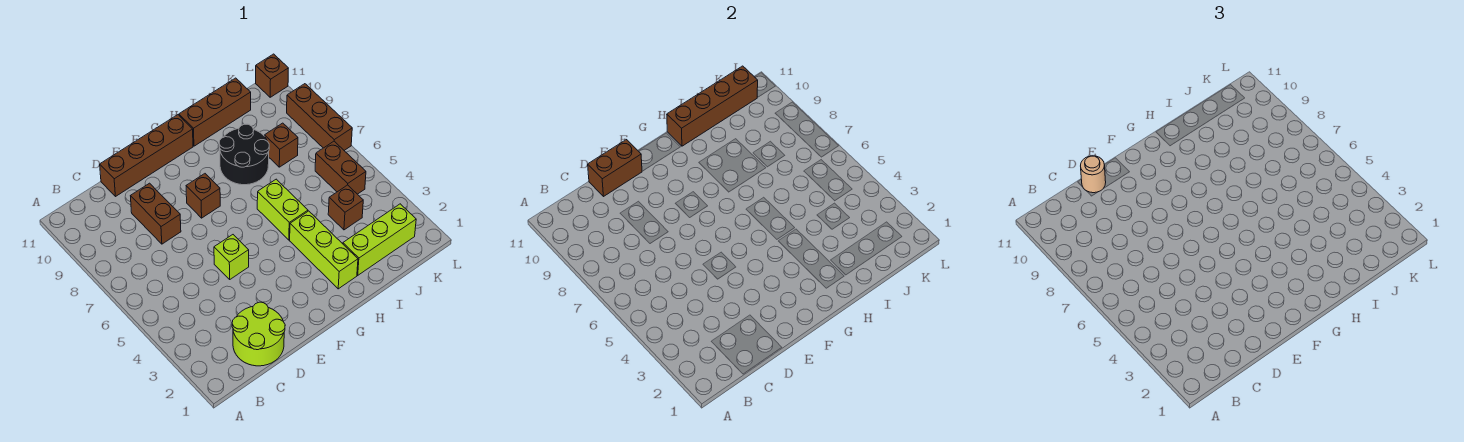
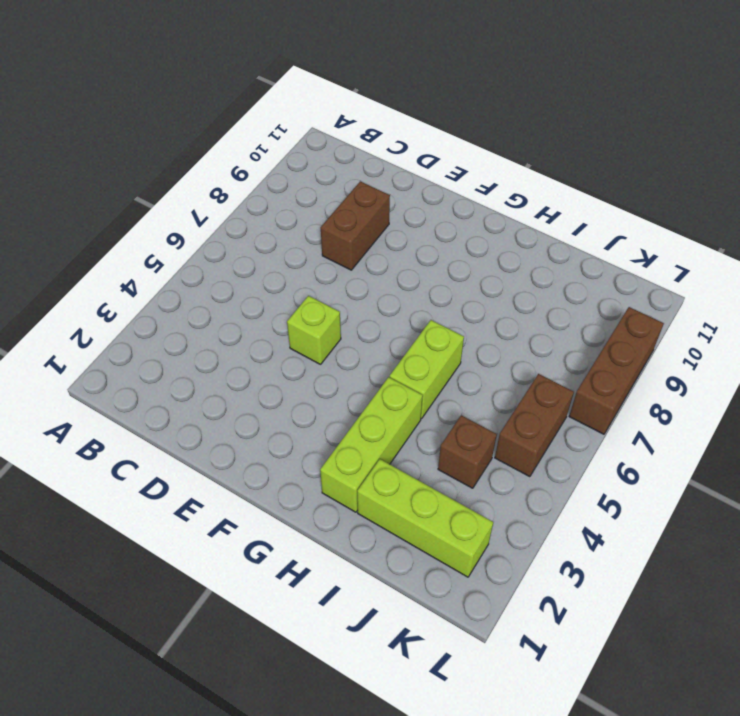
none -> lime round brick C1:D2 level 1
none -> brown brick D11:G11 level 1
none -> brown brick F8 level 1

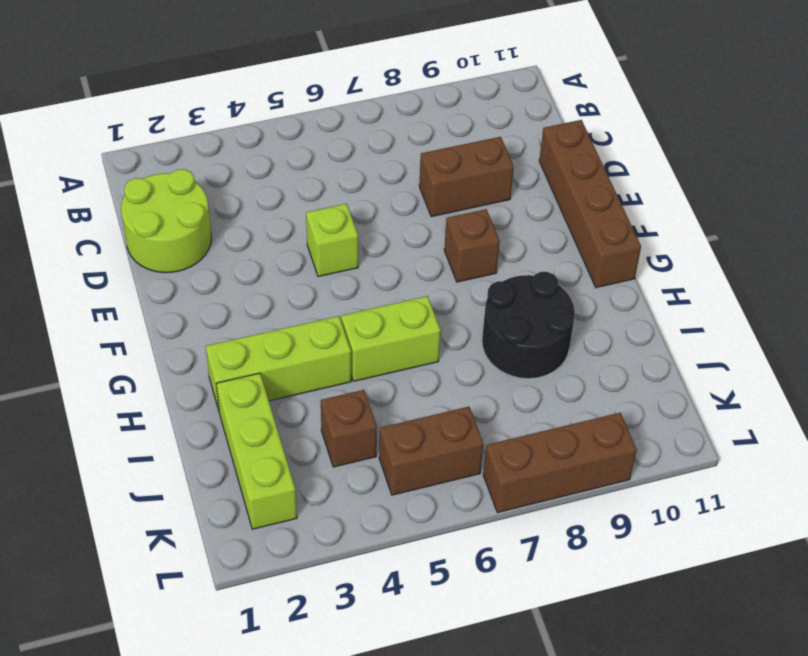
none -> brown brick H11:J11 level 1
none -> brown brick J8 level 1
none -> brown brick L11 level 1

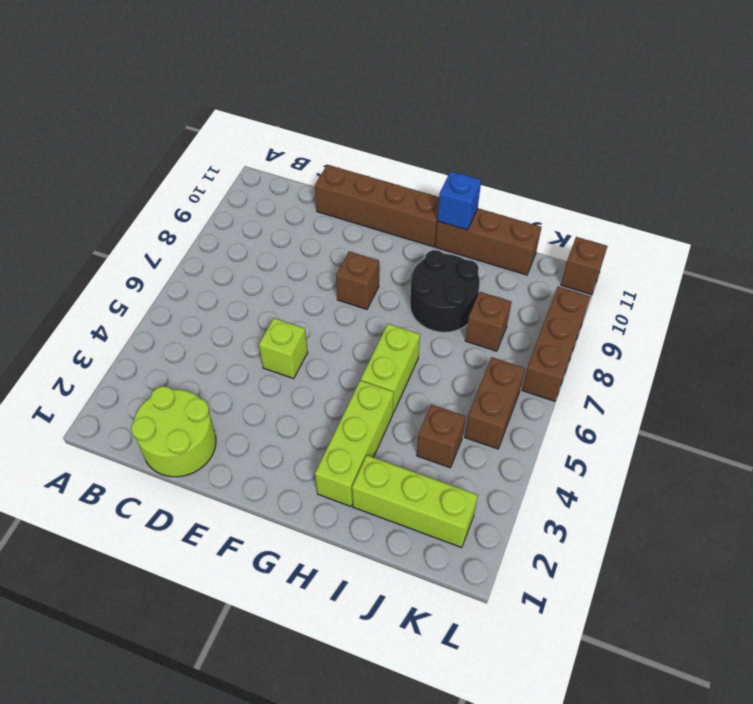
blue brick H11 level 2 -> brown brick H11:K11 level 2
none -> brown brick D8:D9 level 1
none -> brown brick D11:E11 level 2
none -> tan round brick D11 level 3

